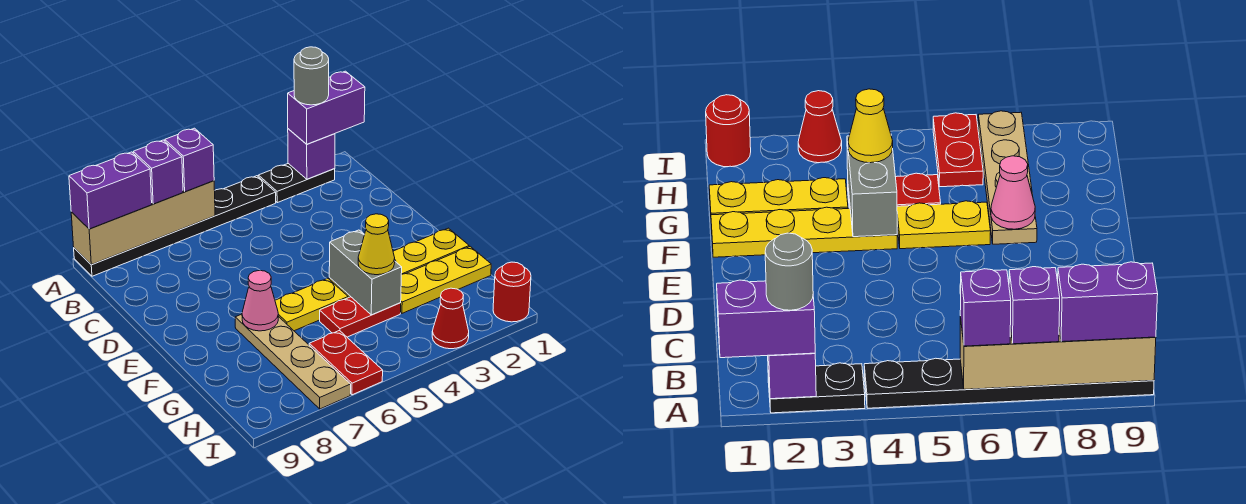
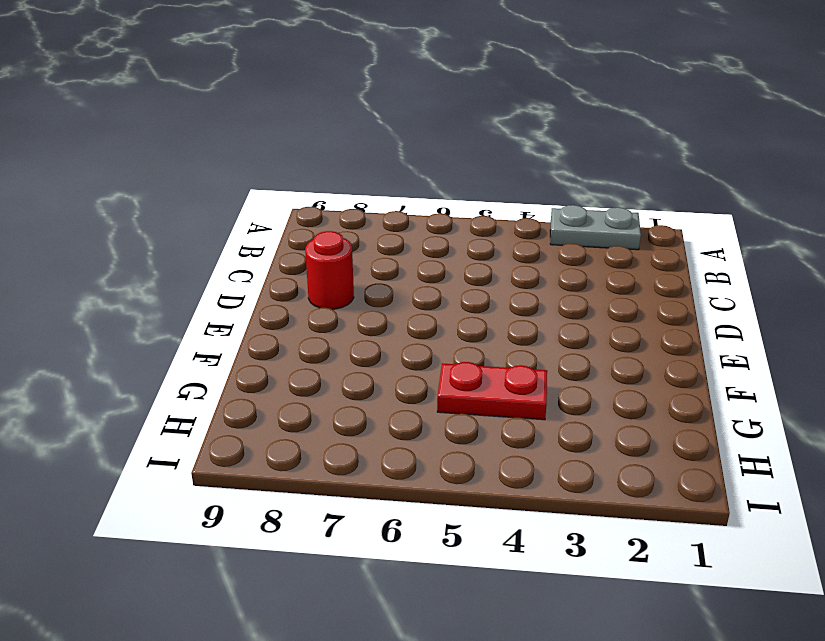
grey plate A2:A3 level 1 -> black plate A2:A3 level 1
red round brick D8 level 1 -> red round brick I1 level 1
none -> black plate A4:A9 level 1
none -> yellow plate F1:F4 level 1
none -> yellow plate F5:F6 level 1

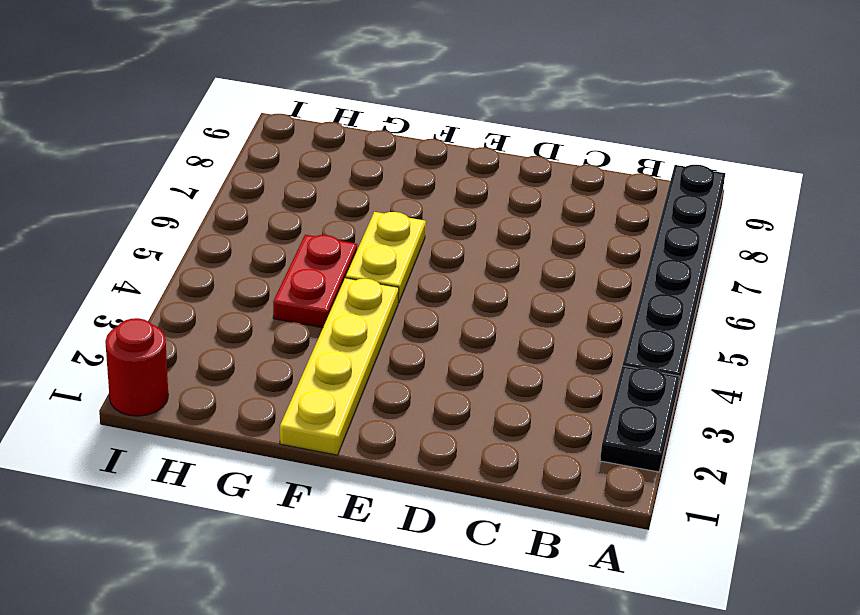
none -> tan plate F7:I7 level 1
none -> yellow plate G1:G3 level 1
none -> red plate H6:I6 level 1

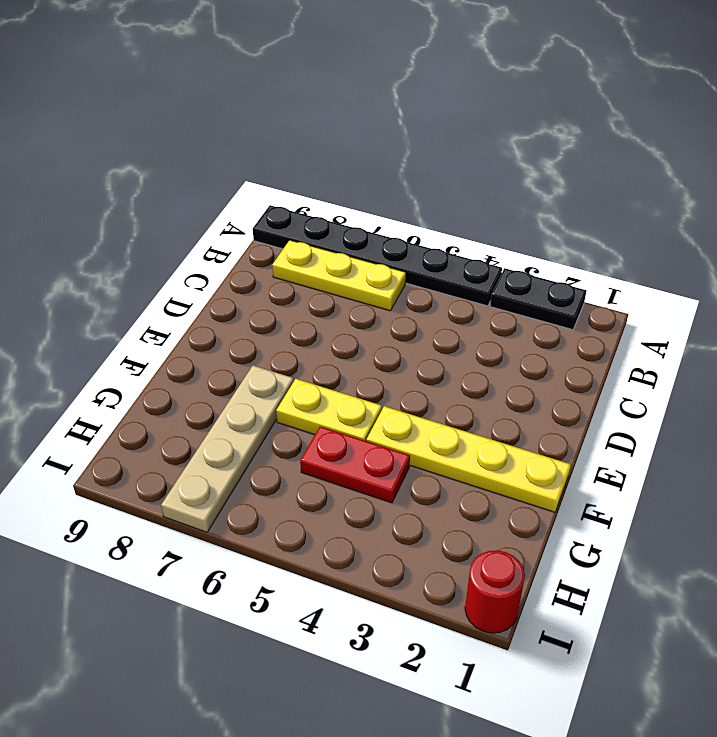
yellow plate B6:B8 level 1 -> yellow plate G1:G3 level 1
none -> red plate H6:I6 level 1
none -> red cone I3 level 1
none -> purple brick A2 level 2

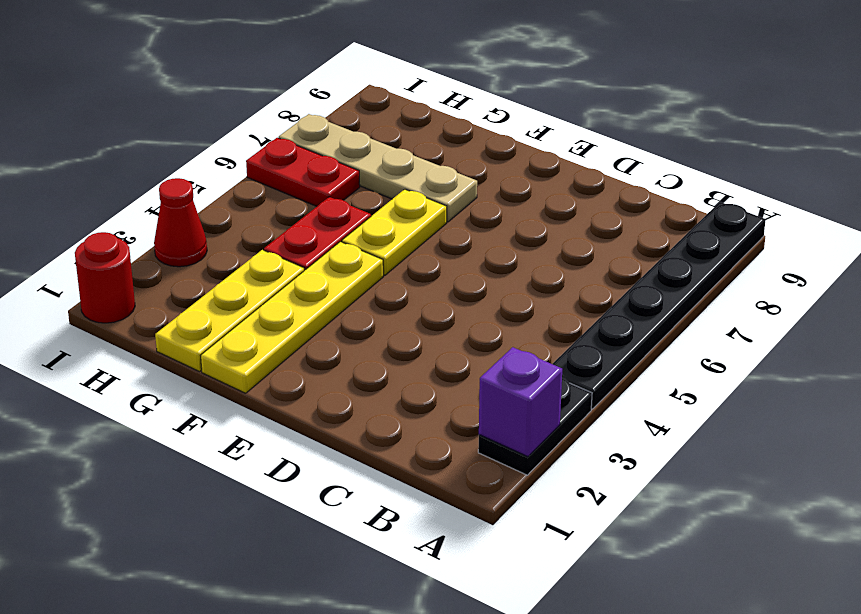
none -> tan brick A6:A9 level 2
none -> grey brick F4:G4 level 2
none -> pink cone F7 level 2

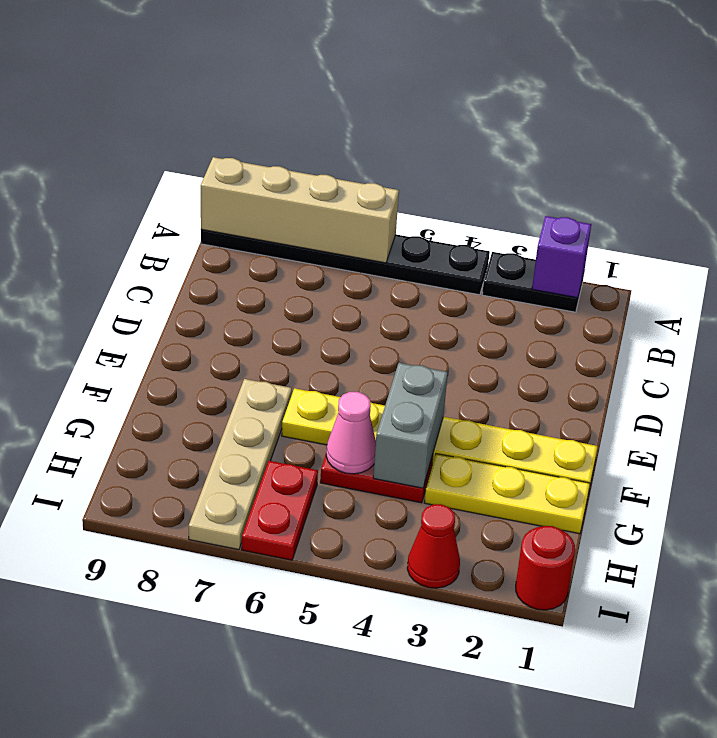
pink cone G5 level 2 -> pink cone F7 level 2
none -> purple brick A1:A2 level 3
none -> purple brick A6 level 3
none -> purple brick A7 level 3

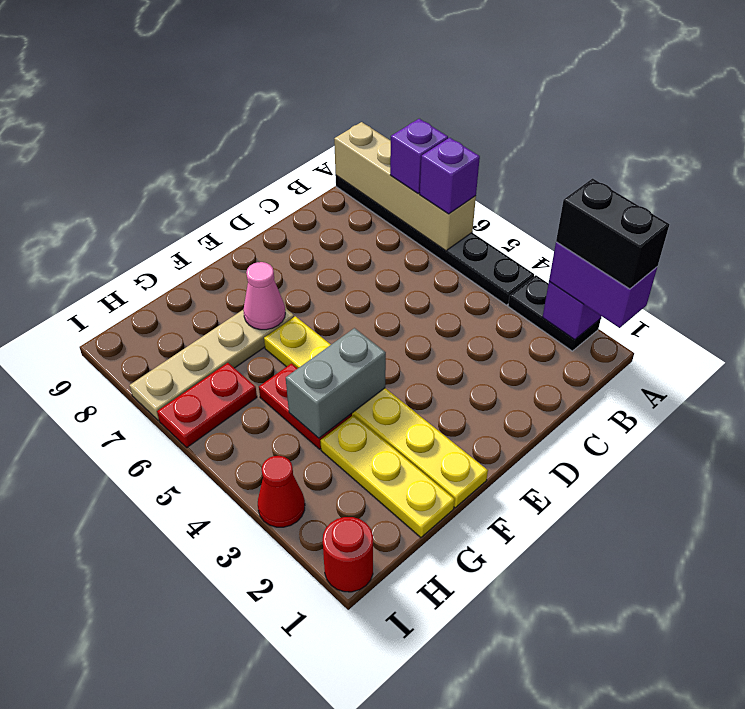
black brick A1:A2 level 4 -> grey round brick A2 level 4
none -> purple brick A8:A9 level 3
none -> yellow cone G4 level 3

